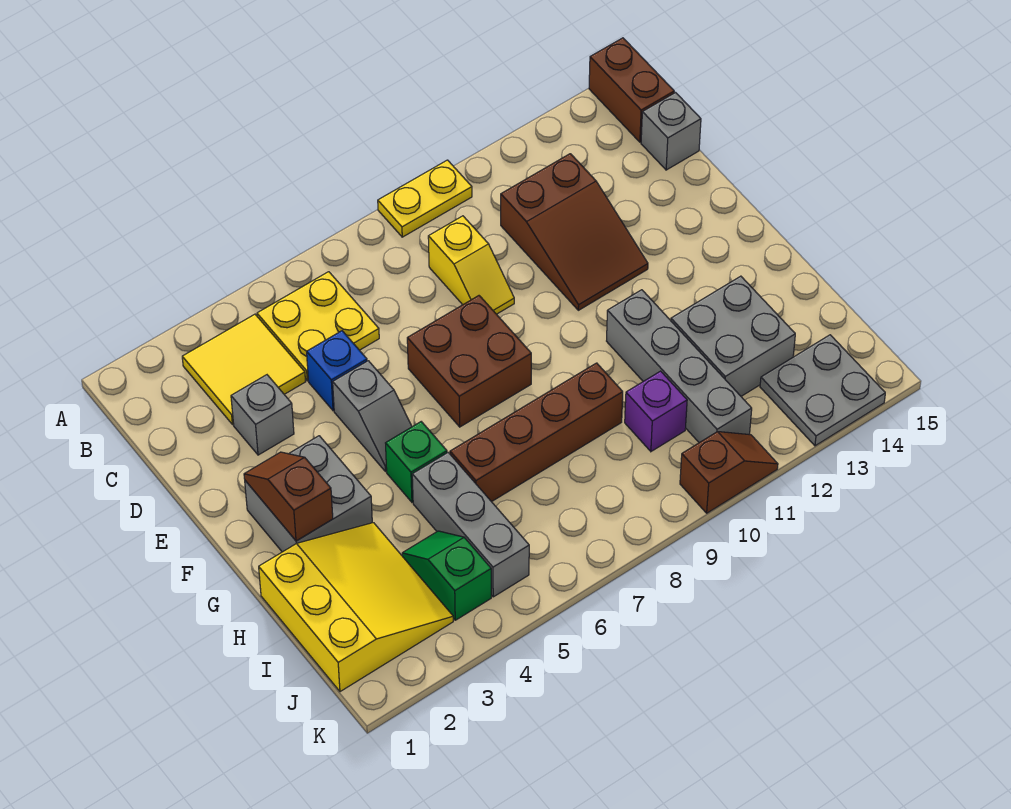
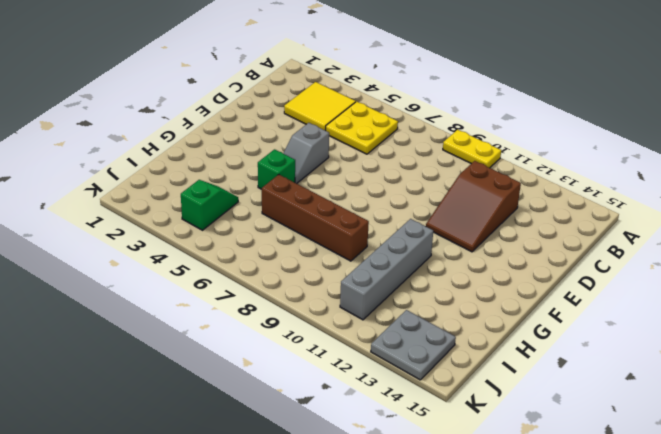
none -> brown brick A15:B15 level 1
none -> yellow slope C9:D9 level 1 top C
none -> grey brick C15 level 1

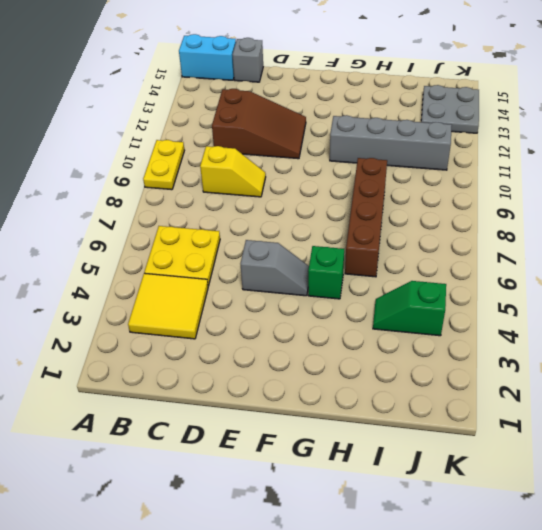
cyan brick A15:B15 level 1 -> brown brick A15:B15 level 1
none -> grey brick D3 level 1
none -> blue brick D5 level 1
none -> brown brick E7:F8 level 1

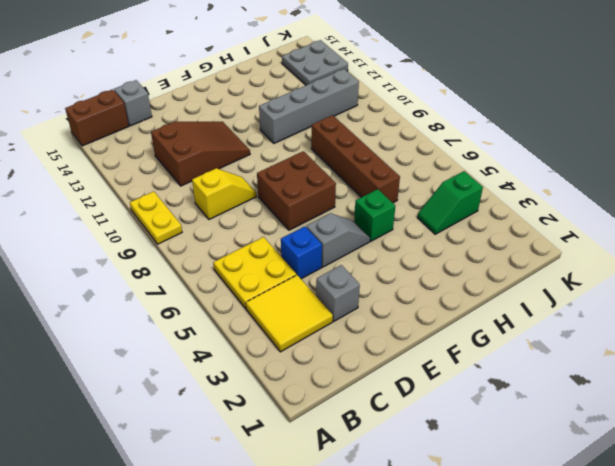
none -> grey brick F2:G3 level 1
none -> yellow slope H1:J3 level 1 top 1
none -> grey brick H5:J5 level 1

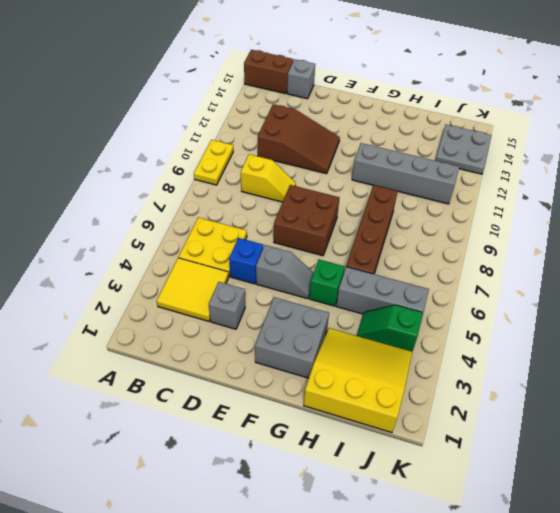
none -> grey brick H12:I13 level 1
none -> purple brick I10 level 1
none -> brown slope K10:K11 level 1 top 10

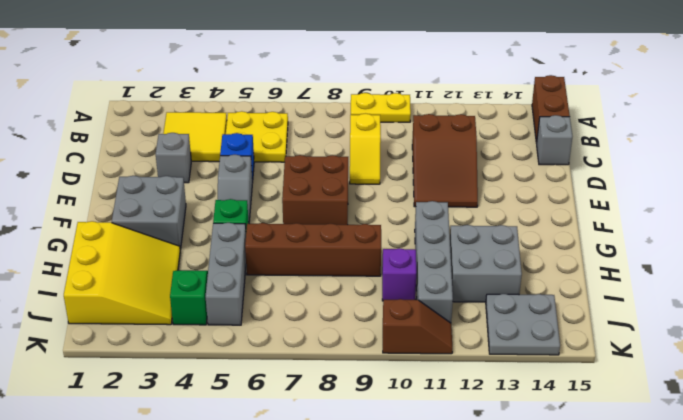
none -> brown slope F2:G2 level 2 top G

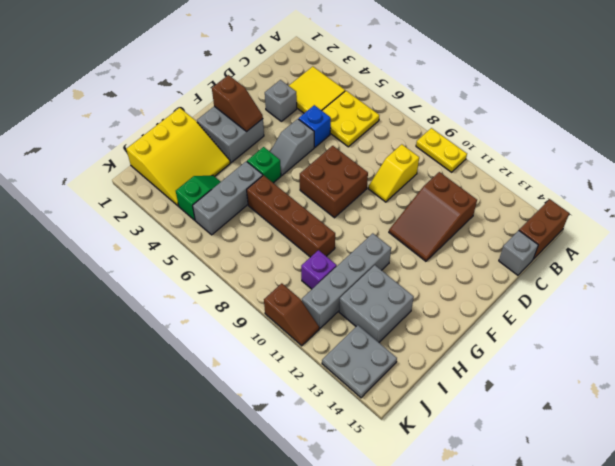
brown slope F2:F3 level 2 top 2 -> brown slope F2:G2 level 2 top G

